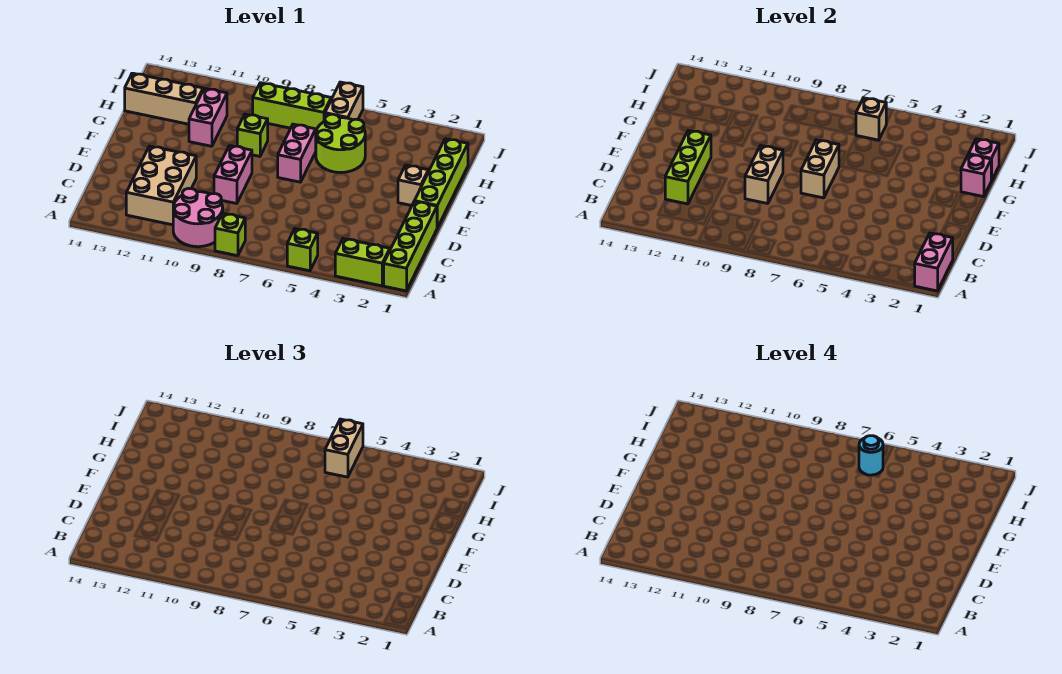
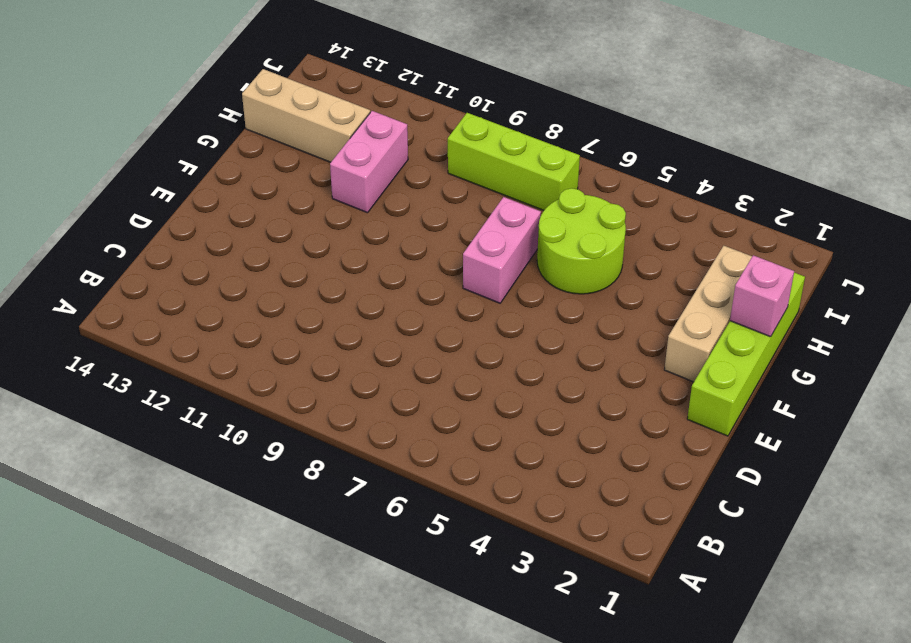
tan brick F2:H2 level 1 -> tan brick F2 level 1
none -> lime brick A1:D1 level 1
none -> lime brick A2:A3 level 1
none -> lime brick A5 level 1

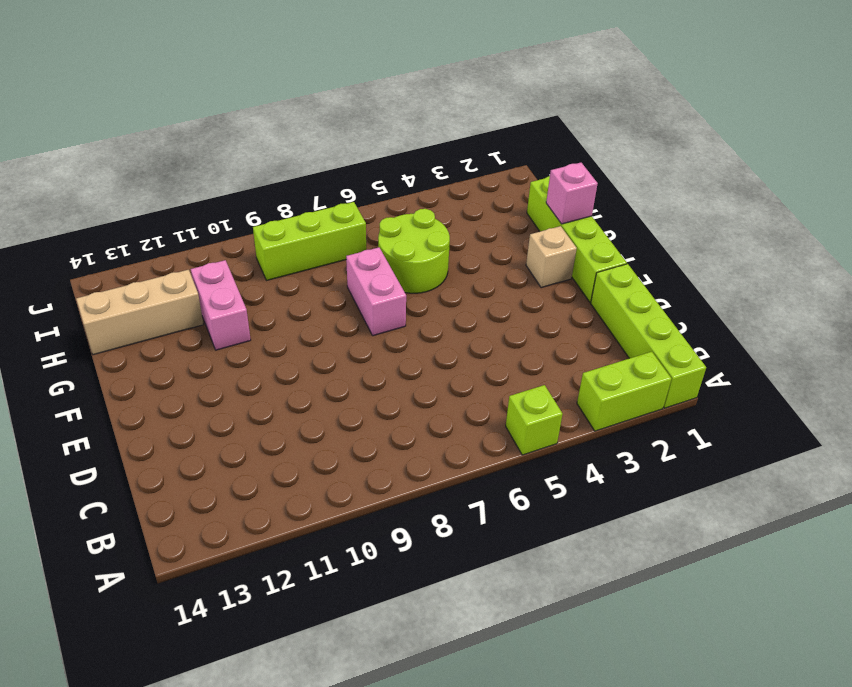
none -> lime brick A8 level 1
none -> pink round brick A9:B10 level 1
none -> tan brick B11:D12 level 1

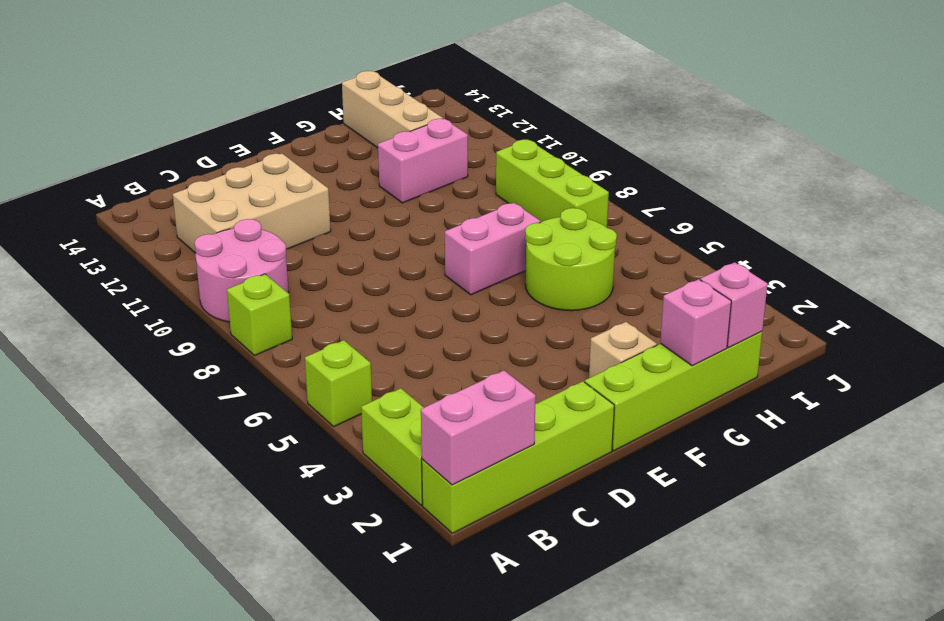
none -> pink brick D9:E9 level 1
none -> lime brick G9 level 1
none -> tan brick I6:J6 level 1

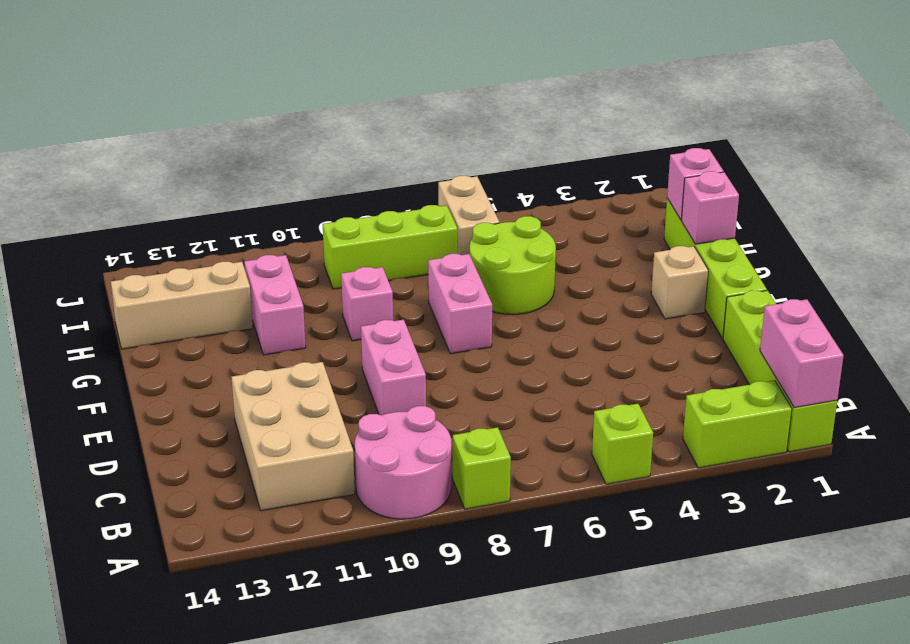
pink brick G9 level 1 -> lime brick G9 level 1
none -> lime brick C12:E12 level 2
none -> tan brick D9:E9 level 2
none -> tan brick E7:F7 level 2

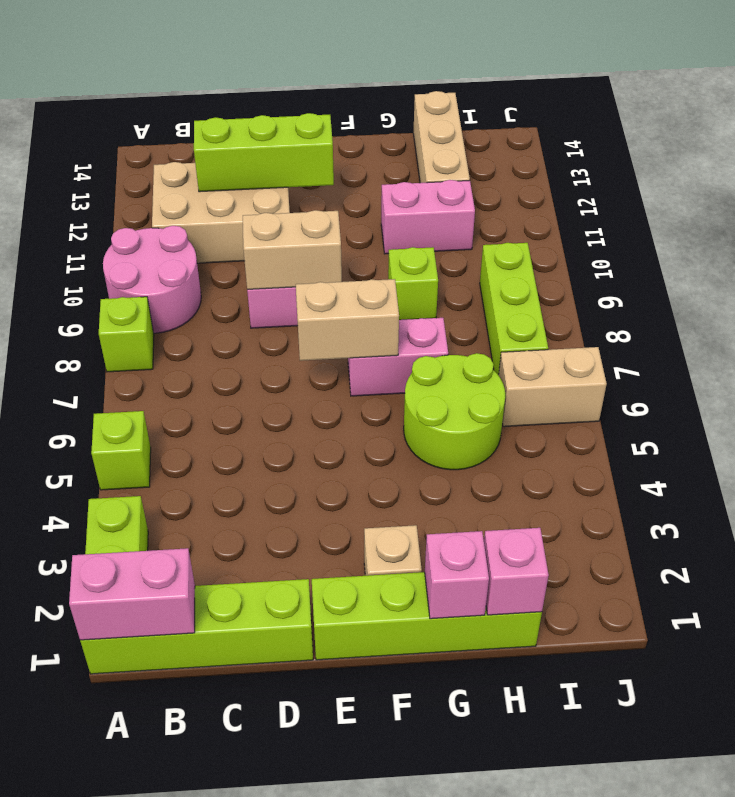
none -> tan brick I6 level 2
none -> tan brick I6:J6 level 3
none -> cyan round brick I6 level 4

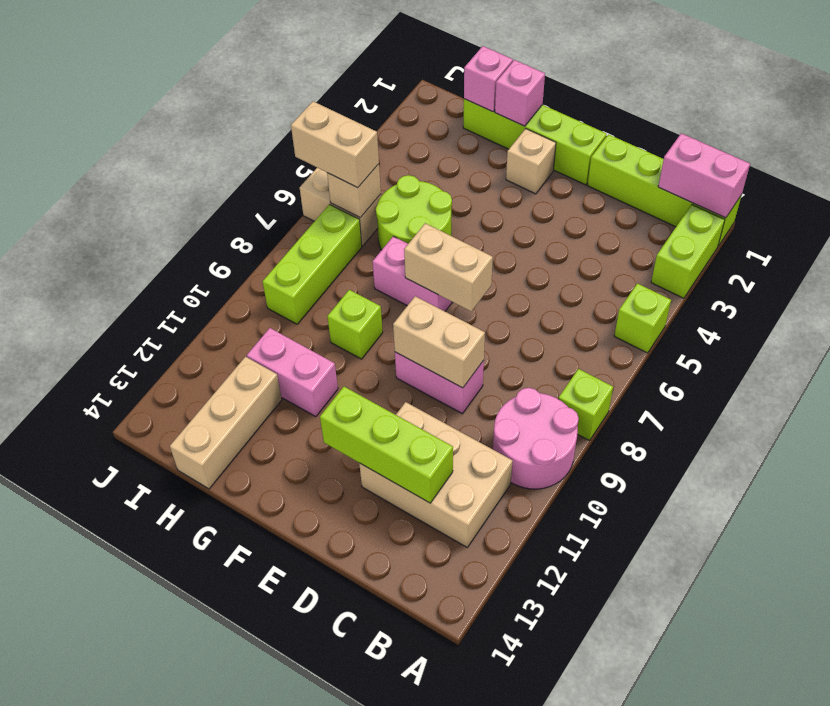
none -> cyan round brick I6 level 4

